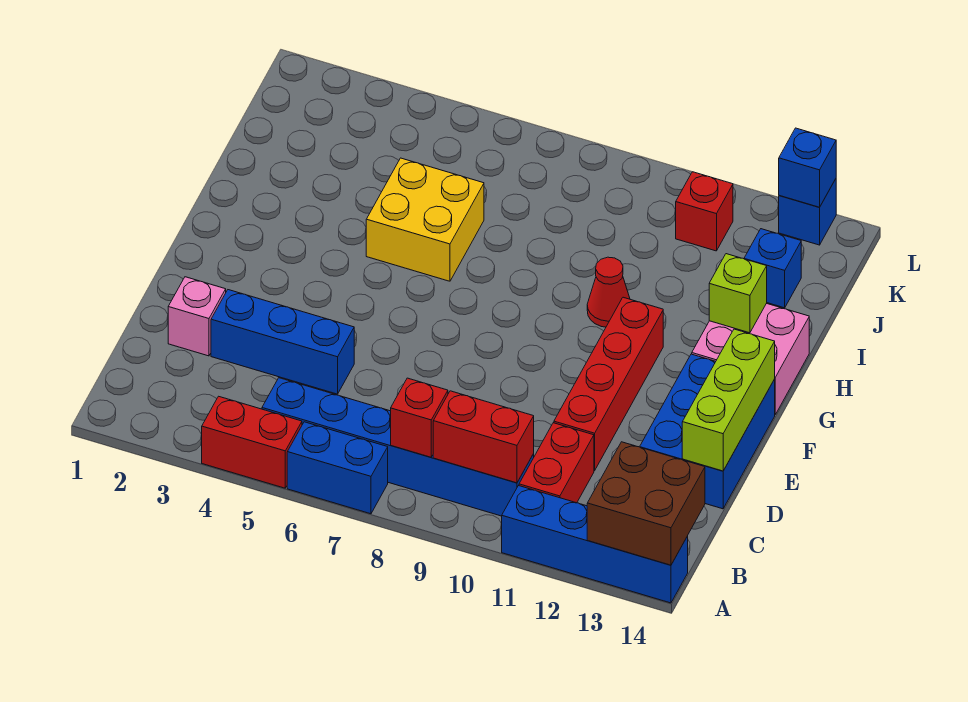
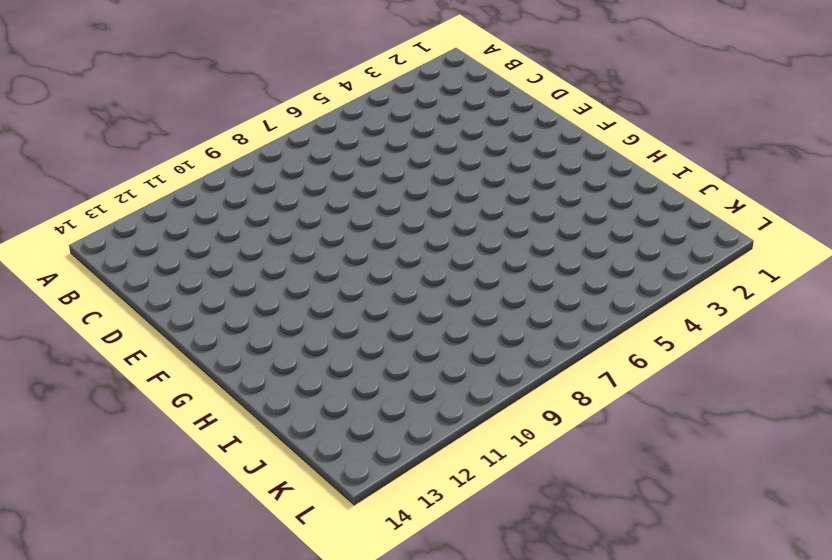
none -> red brick A4:A5 level 1
none -> blue brick A6:A7 level 1
none -> blue brick A11:A14 level 1

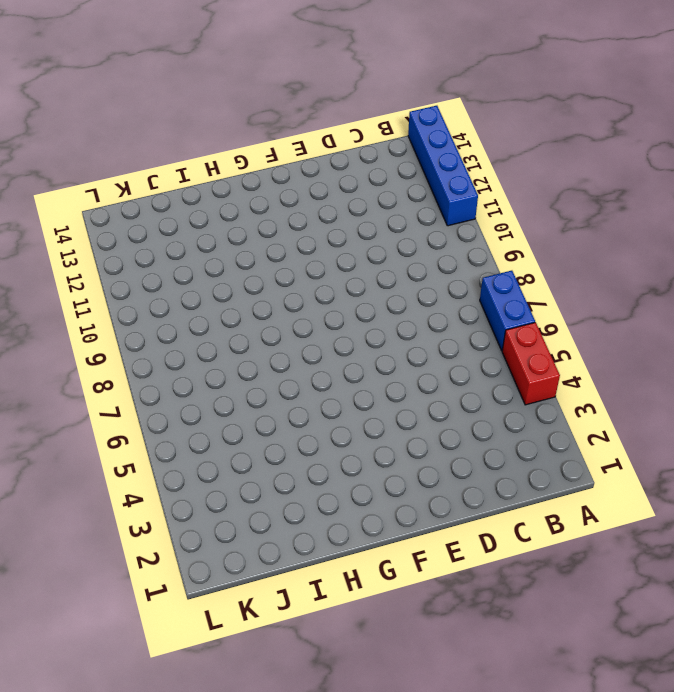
none -> blue brick B5:B10 level 1
none -> red brick B11:C11 level 1
none -> pink brick D2 level 1

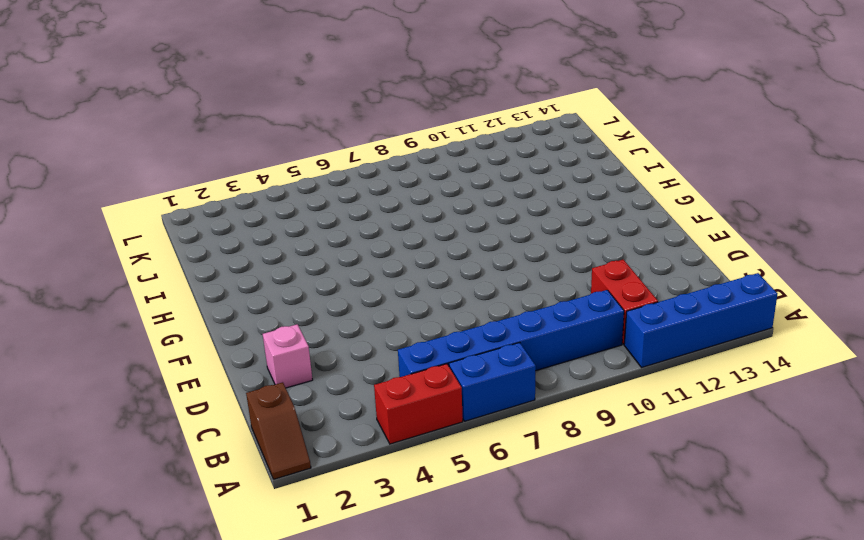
brown slope A1:B1 level 1 top B -> none
none -> blue brick D3:D5 level 1
none -> red brick D11:G11 level 1
none -> blue brick D13:F14 level 1

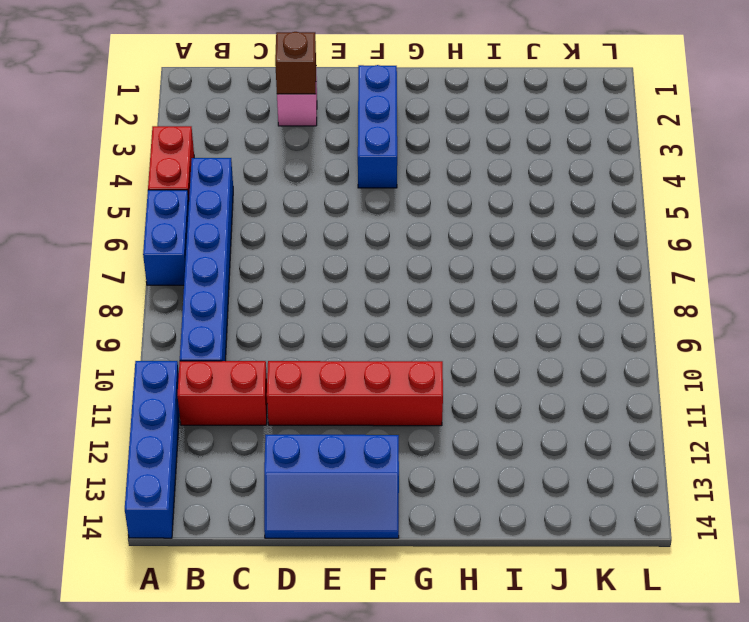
brown brick D2 level 2 -> none
blue slope D13:F14 level 1 top 13 -> blue brick D13:F14 level 1
blue brick F2:F4 level 1 -> blue brick D3:D5 level 1
none -> pink brick G13:H14 level 1
none -> yellow brick H5:I6 level 1
none -> red cone H10 level 1

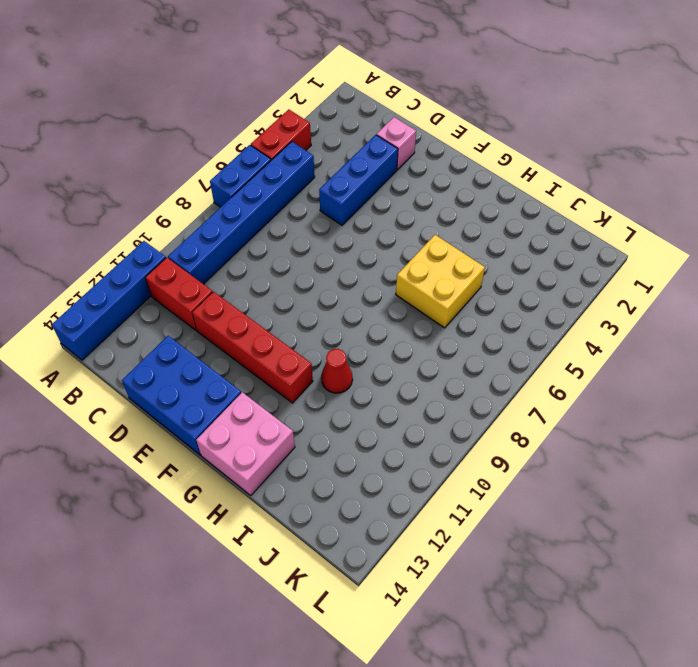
none -> blue brick J13 level 1
none -> red brick K11 level 1
none -> blue brick L13 level 1

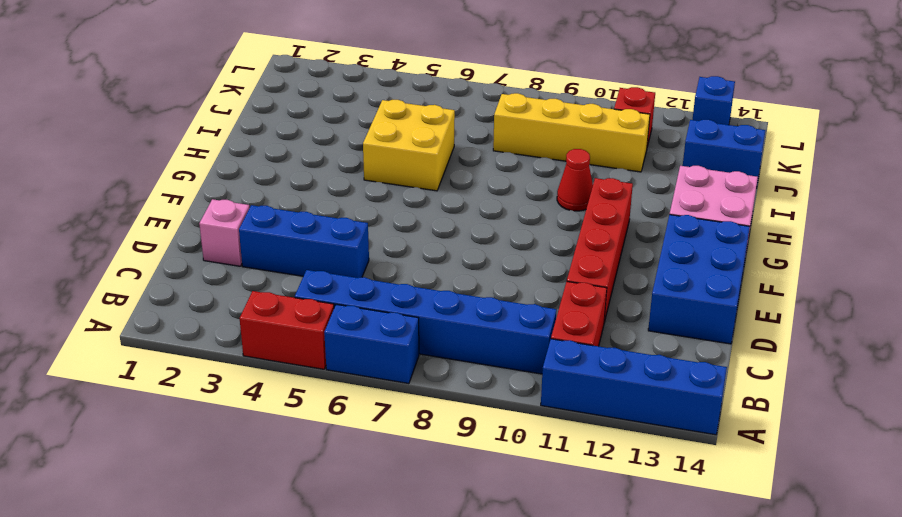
yellow brick J8:J11 level 1 -> none
blue brick J13:J14 level 1 -> blue brick J13 level 1
none -> brown brick A13:B14 level 2
none -> red brick B8 level 2
none -> red brick B9:B10 level 2

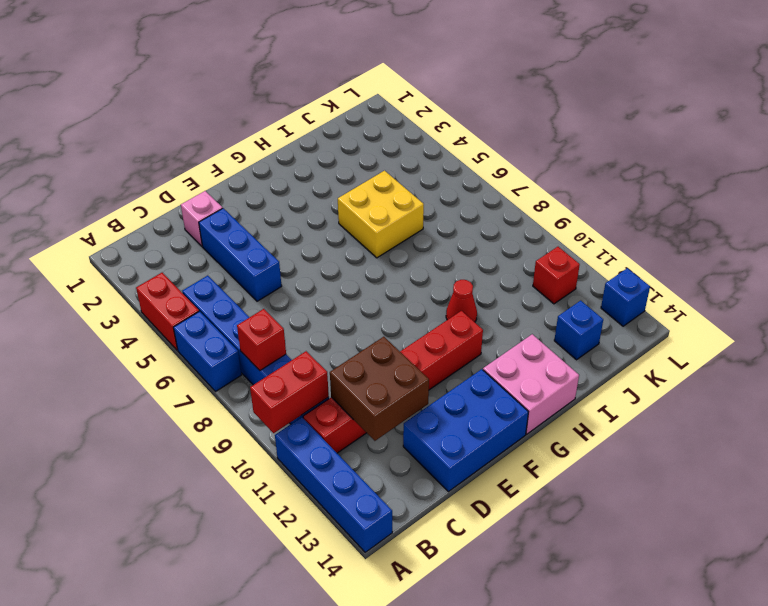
red brick A10:B10 level 2 -> red brick B9:B10 level 2
brown brick C11:D12 level 2 -> brown brick A13:B14 level 2
none -> lime brick D14:F14 level 2
none -> lime brick H13 level 2
none -> blue brick L13 level 2

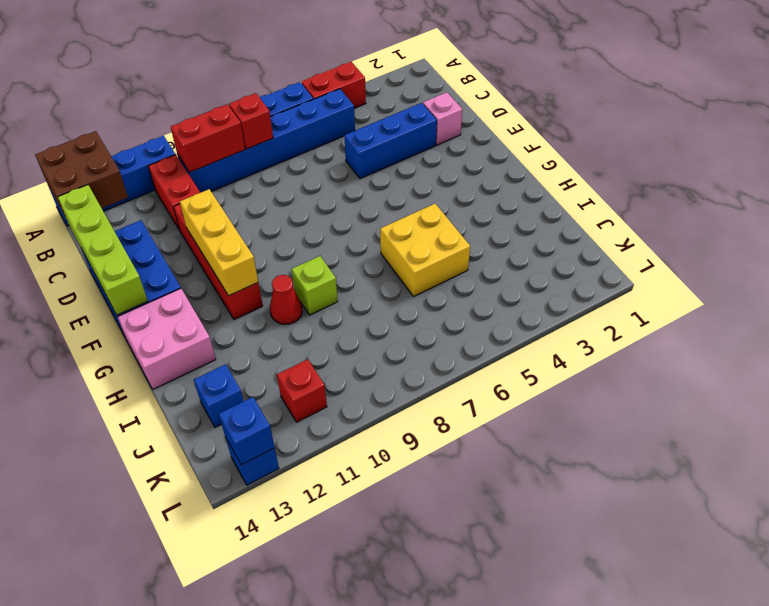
lime brick C14:F14 level 2 -> lime brick D14:F14 level 2
yellow brick E11:G11 level 2 -> none
lime brick H9 level 1 -> lime brick H13 level 2

